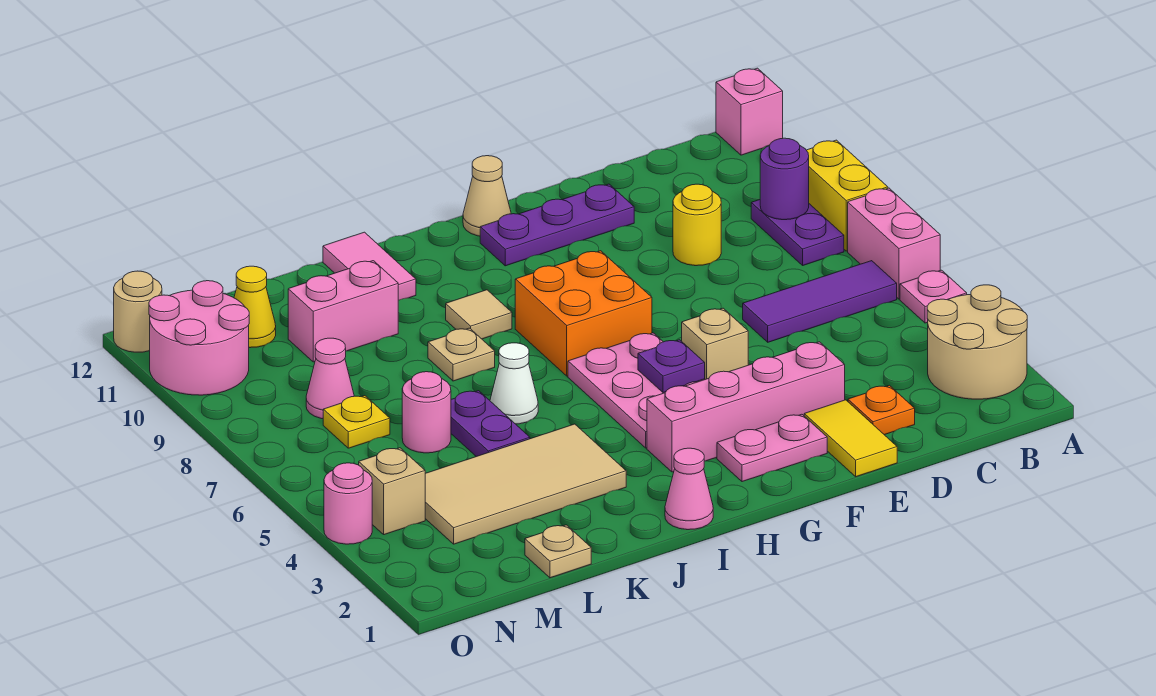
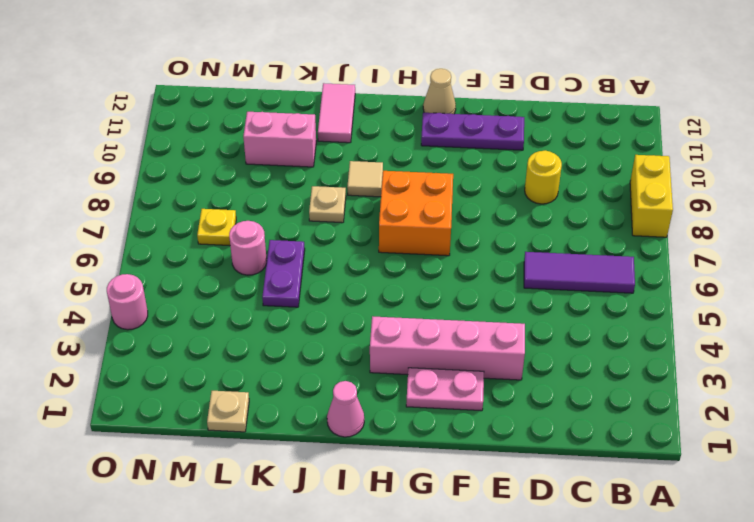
none -> tan round brick A2:B3 level 1
none -> pink plate A5 level 1
none -> pink brick A6:A7 level 1
none -> pink brick A12 level 1

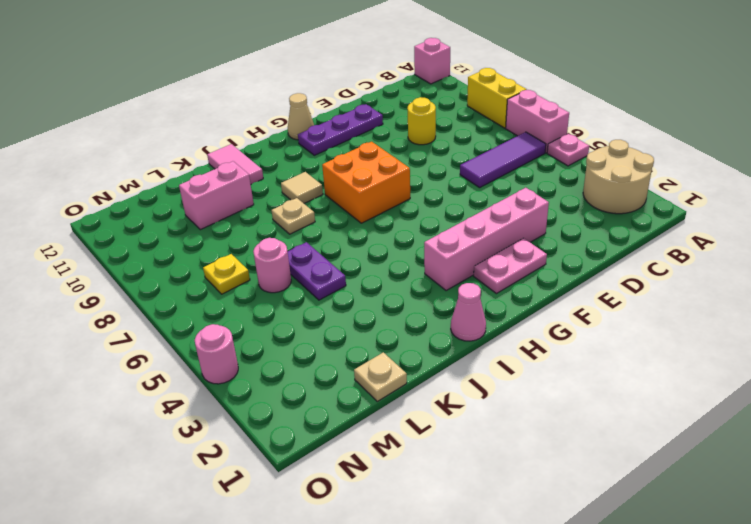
none -> purple plate B8:B9 level 1
none -> orange plate D2 level 1
none -> yellow tile E1:E2 level 1
none -> tan brick F5 level 1

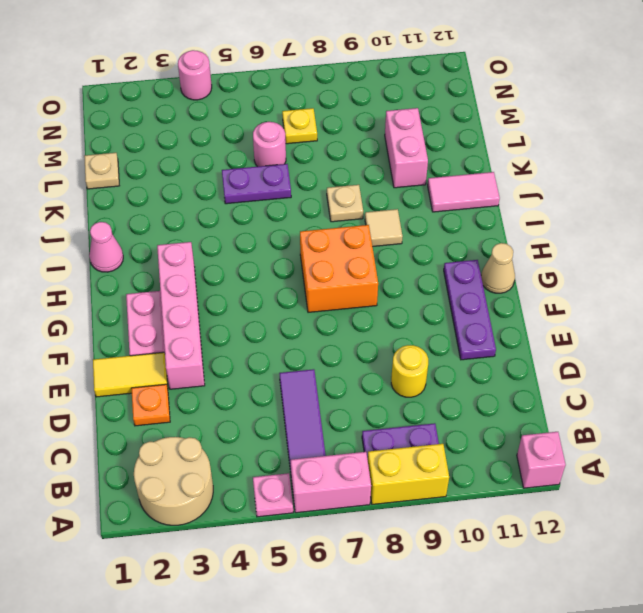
none -> tan brick F5 level 1
none -> pink plate G4:H6 level 1
none -> tan tile J3:M4 level 1
none -> white cone J6 level 1

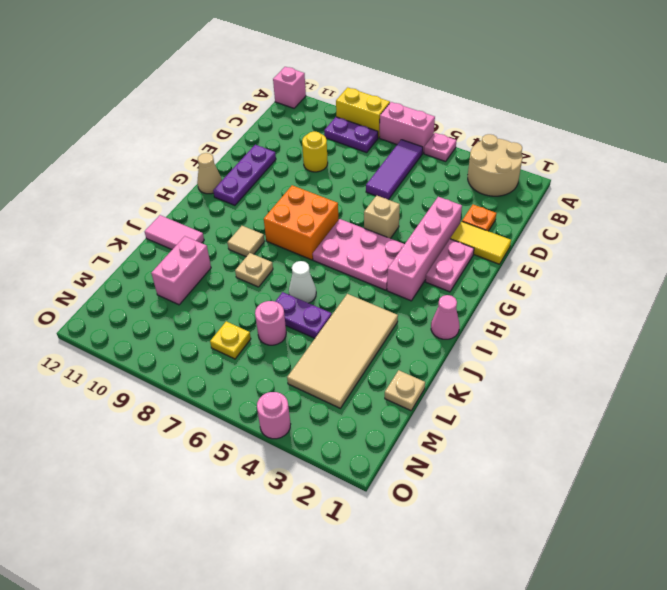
none -> pink cone M8 level 1
none -> yellow cone M11 level 1
none -> tan brick N4 level 1
none -> pink round brick N10:O11 level 1

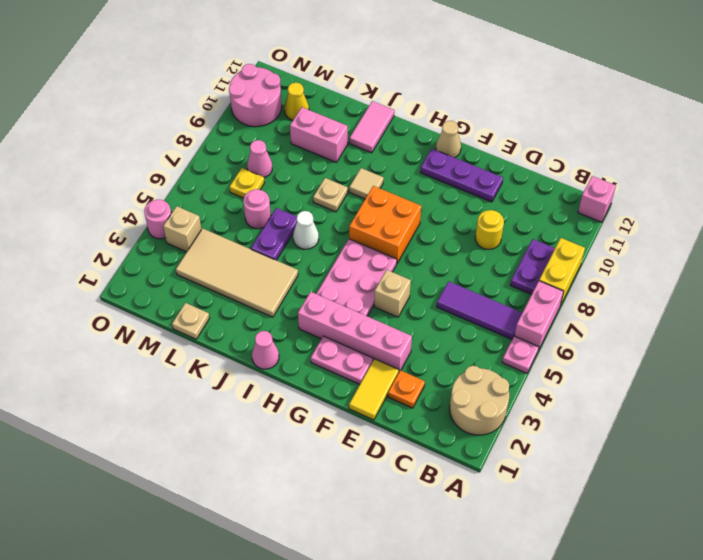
none -> tan round brick O12 level 1
none -> purple round brick B9 level 2
none -> purple plate G5 level 2

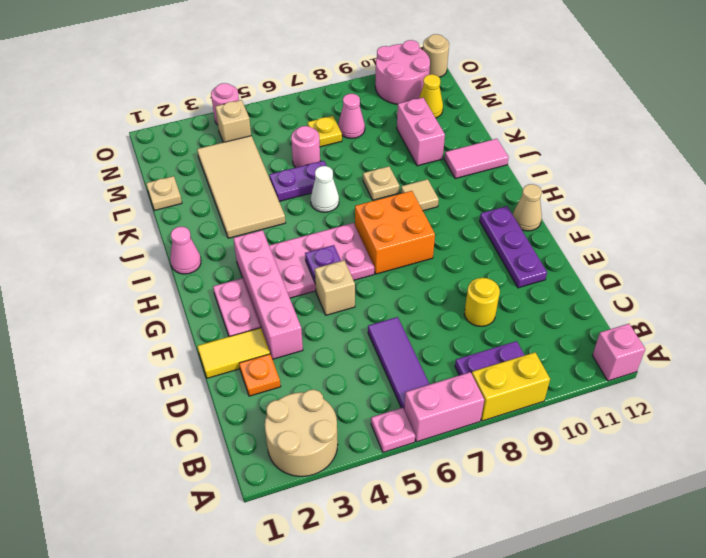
none -> purple round brick B9 level 2

